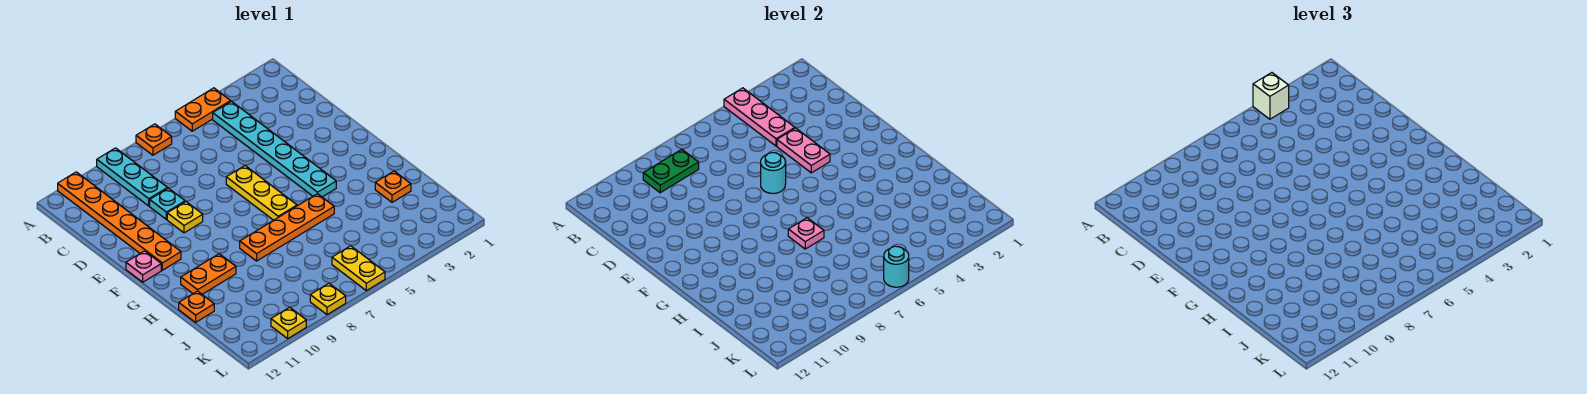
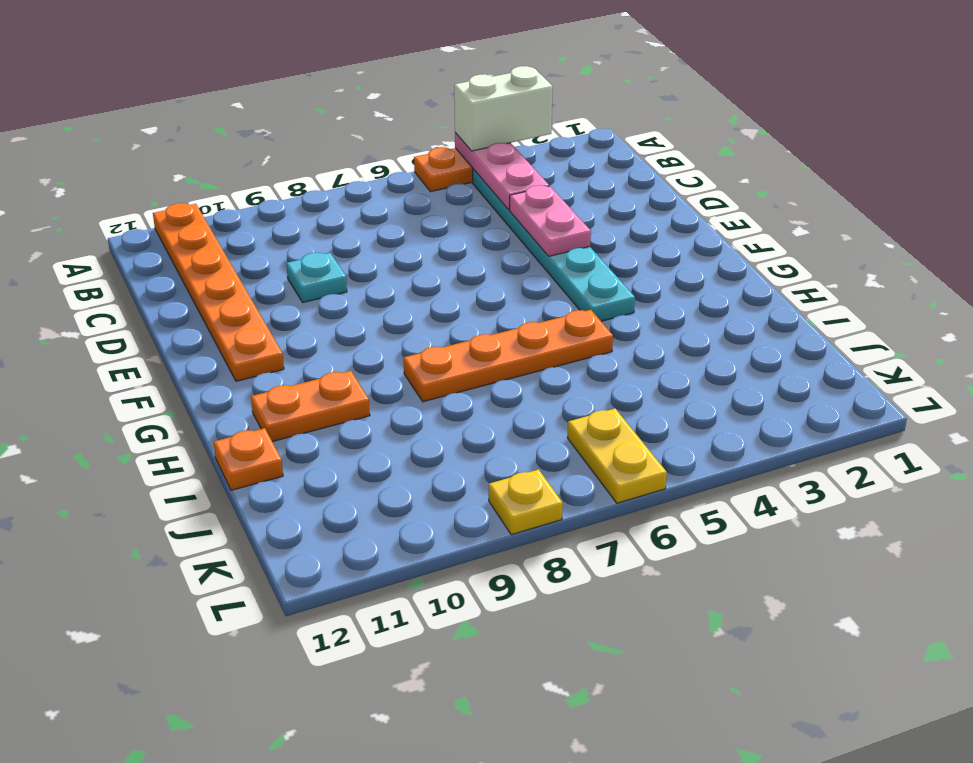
white brick A3:A4 level 3 -> white brick A4 level 3
none -> orange plate A7 level 1
none -> cyan plate A9:C9 level 1
none -> yellow plate E6:G6 level 1

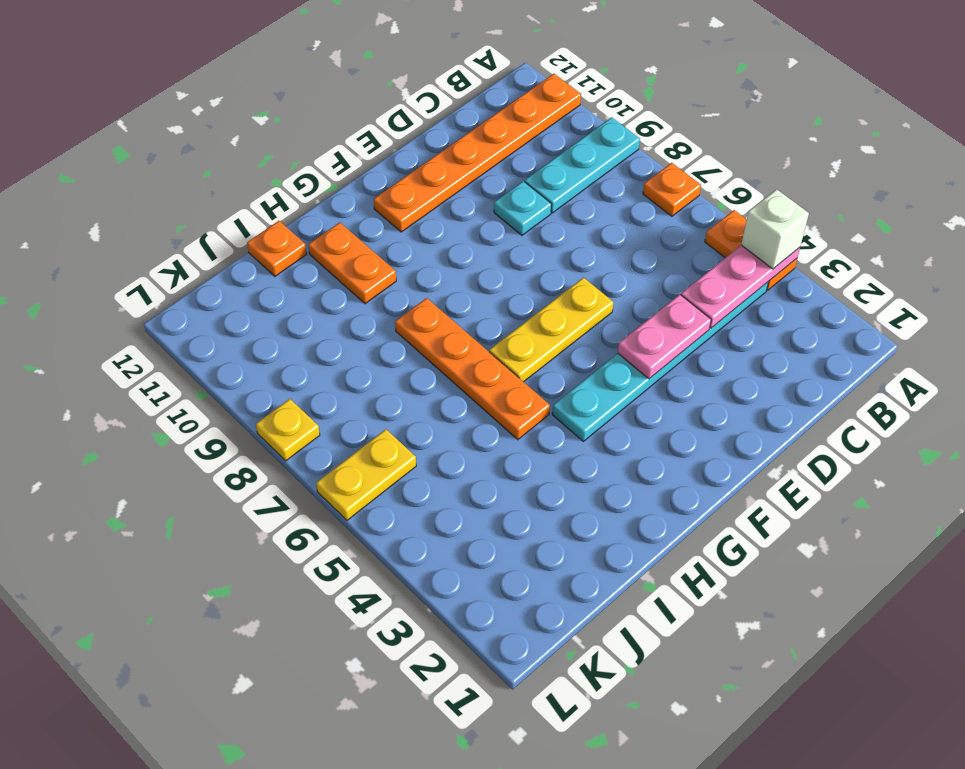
none -> yellow plate E9 level 1
none -> pink plate F12 level 1
none -> orange plate I2 level 1

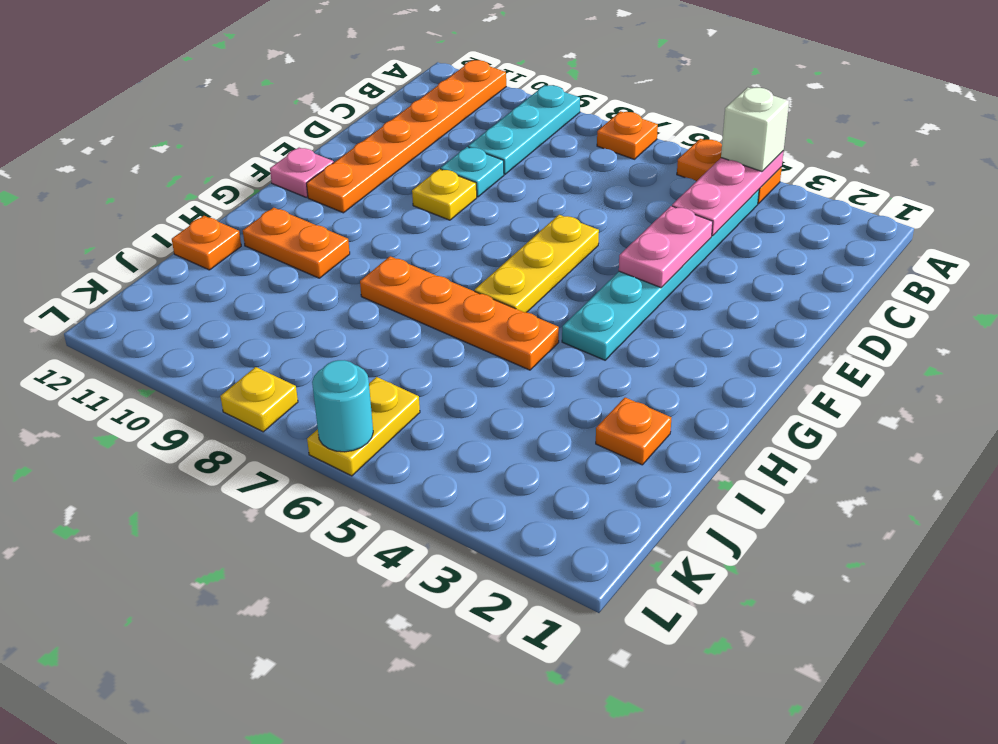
none -> yellow plate L10 level 1
none -> green plate B8:B9 level 2
none -> cyan round brick E6 level 2

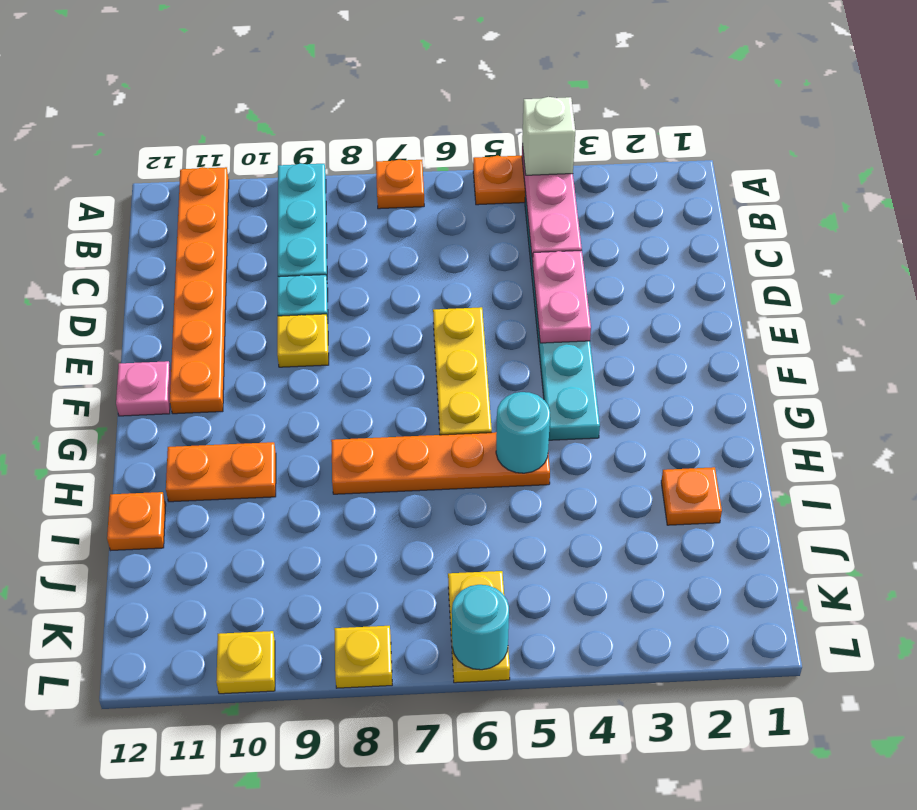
cyan round brick H5 level 2 -> cyan round brick E6 level 2
none -> green plate B8:B9 level 2
none -> pink plate H7 level 2

